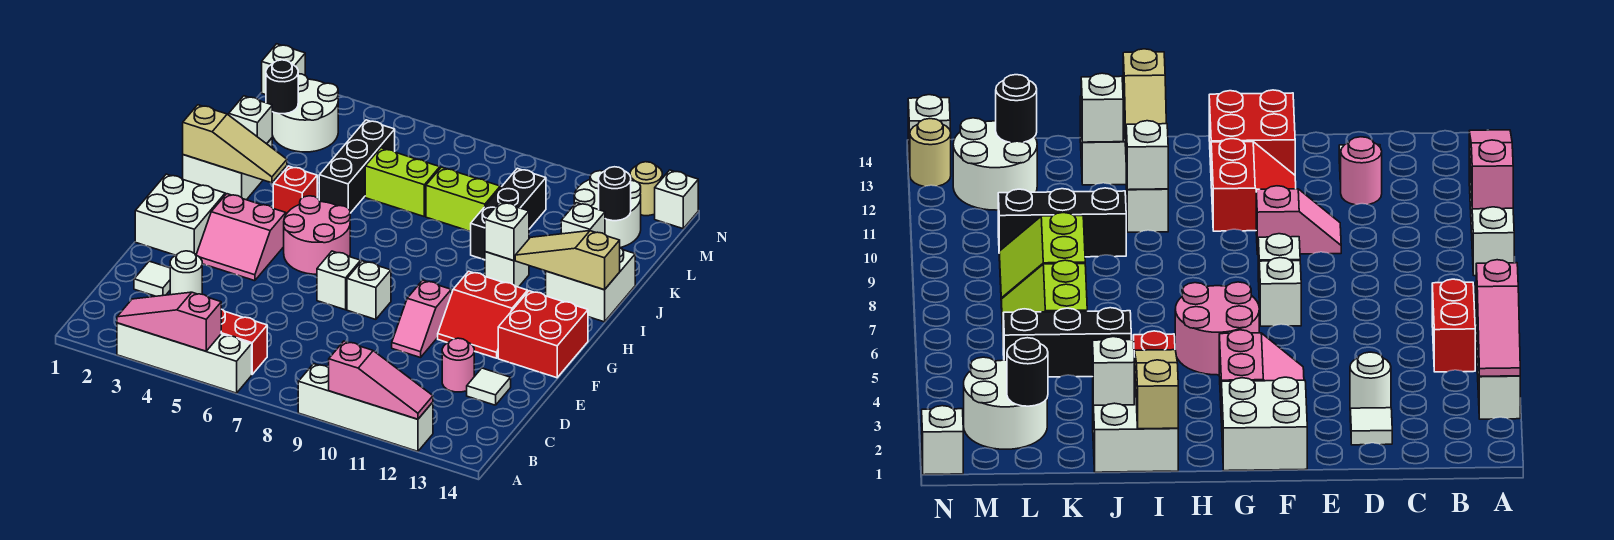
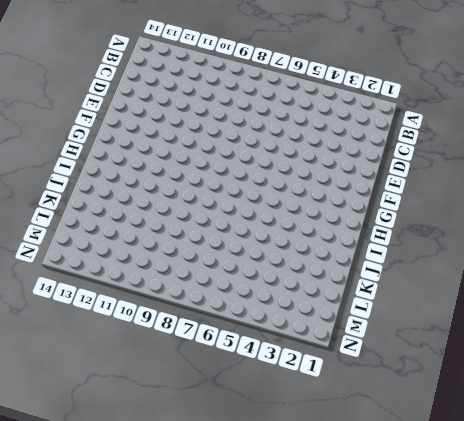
none -> white brick A3:A6 level 1
none -> white brick A9:A12 level 1
none -> red brick B5:B6 level 1
none -> white tile D2 level 1

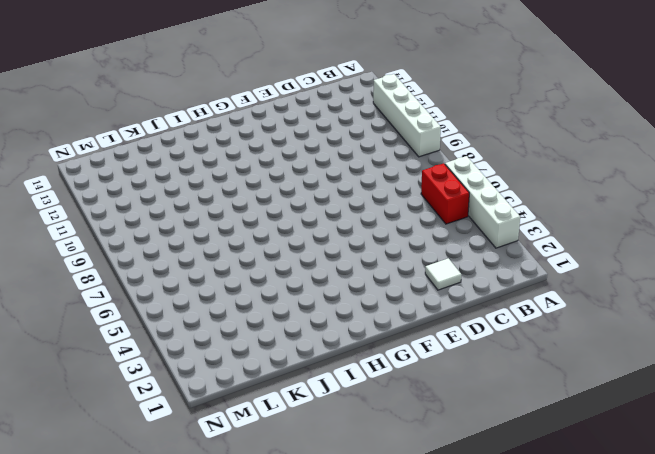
none -> white round brick D3 level 1
none -> pink round brick D12 level 1
none -> white tile D13 level 1
none -> pink slope E10:F10 level 1 top F

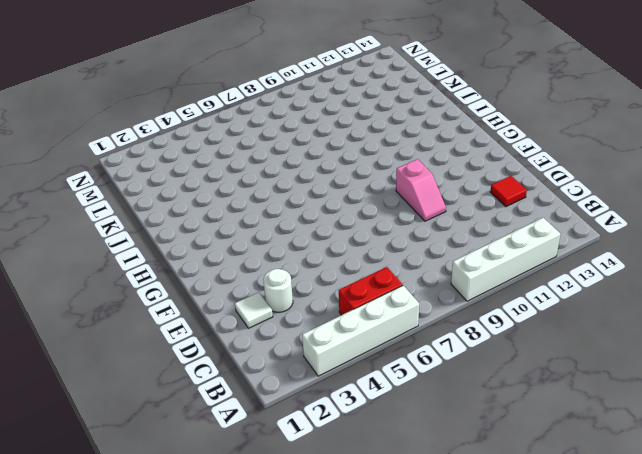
red tile D13 level 1 -> white tile D13 level 1
none -> pink round brick D12 level 1
none -> white brick F1:G2 level 1
none -> pink slope F3:G4 level 1 top G
none -> white brick F7 level 1

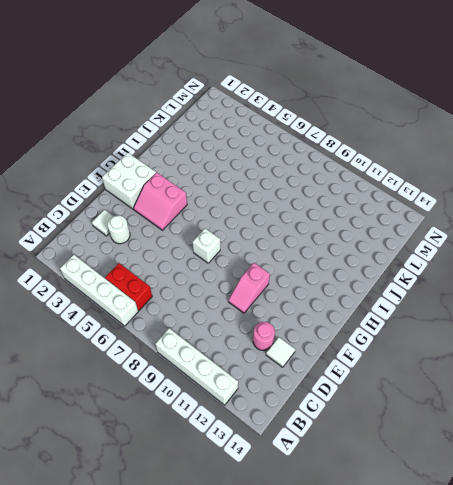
none -> white brick F8 level 1
none -> red slope F11:G12 level 1 top G
none -> red brick F13:G14 level 1
none -> pink round brick G5:H6 level 1

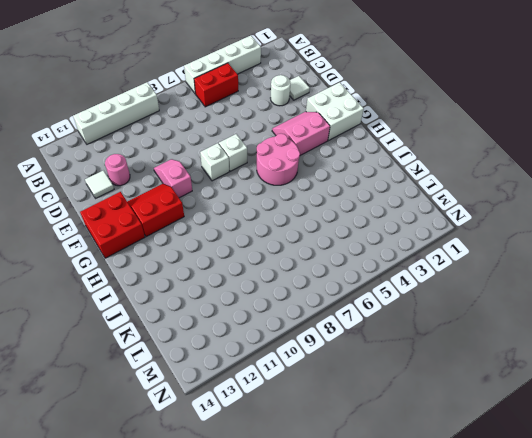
none -> white brick I1:J2 level 1
none -> red brick I4 level 1
none -> white brick I11 level 1
none -> white brick I13:J14 level 1

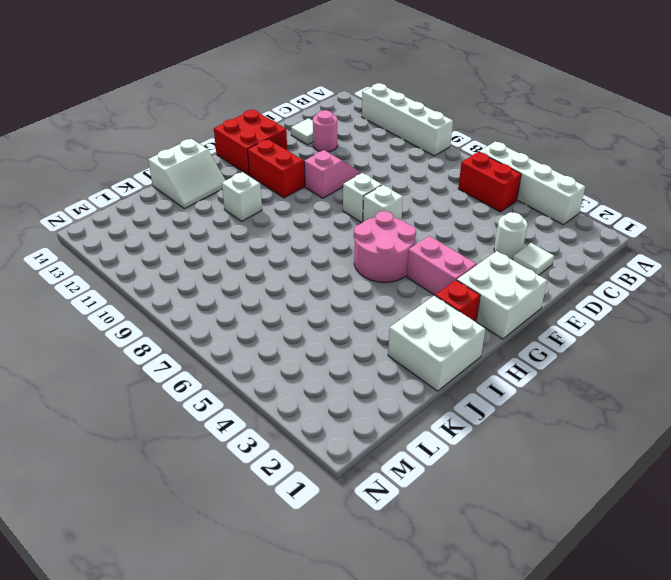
red brick H2 level 1 -> red brick I4 level 1
white slope I13:J14 level 1 top 14 -> white brick I13:J14 level 1
none -> black brick J5:L5 level 1
none -> black brick J10:L10 level 1
none -> lime slope K6:L7 level 1 top K
none -> lime slope K8:L9 level 1 top K

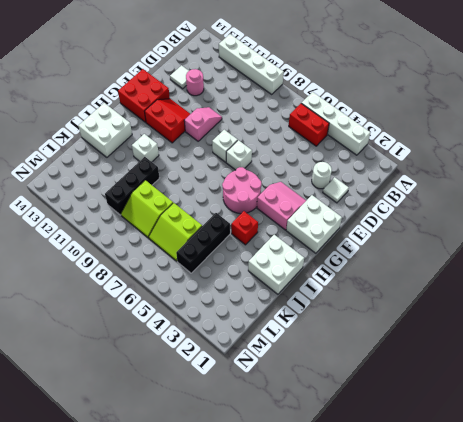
none -> white round brick L2:M3 level 1
none -> white round brick L12:M13 level 1
none -> white brick N1 level 1
none -> tan round brick N13 level 1

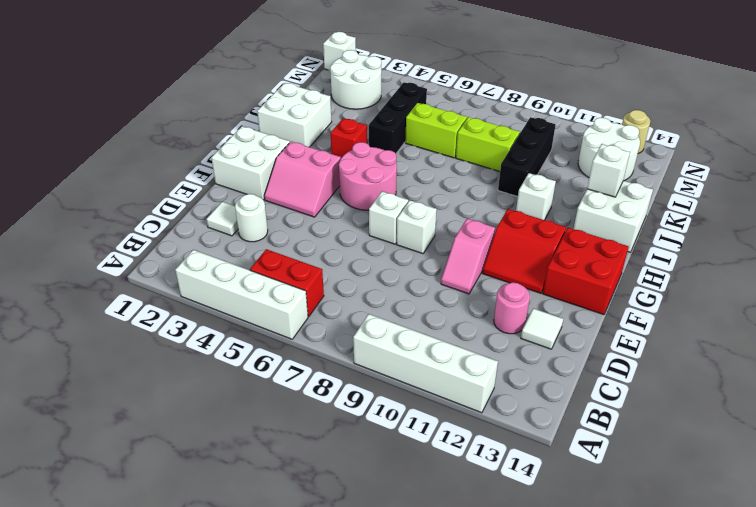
none -> white brick N14 level 1
none -> pink slope A3:A5 level 2 top 5
none -> pink slope A10:A12 level 2 top 10
none -> tan slope I1:I3 level 2 top 1

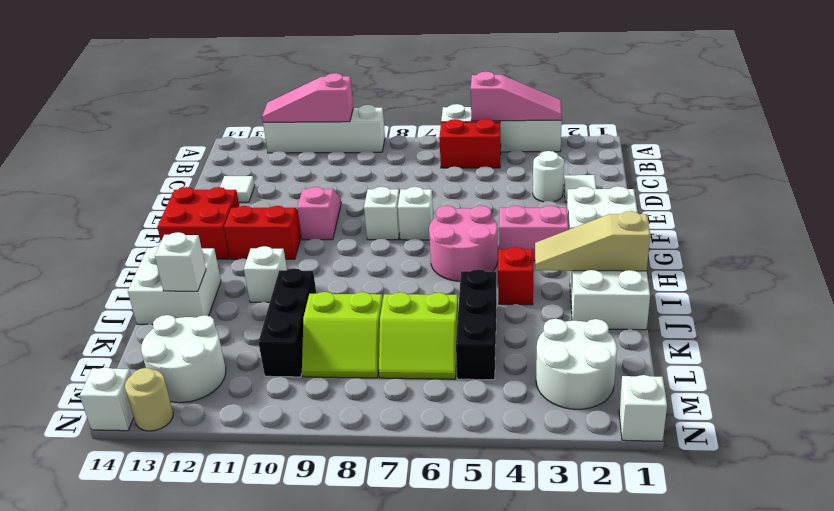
none -> pink round brick D12 level 1
none -> white brick I11 level 2
none -> tan slope I12:I14 level 2 top 14
none -> white brick J2 level 2

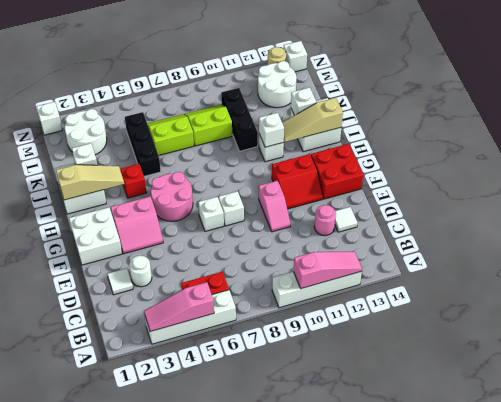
none -> black round brick L2 level 2
none -> black round brick L13 level 2

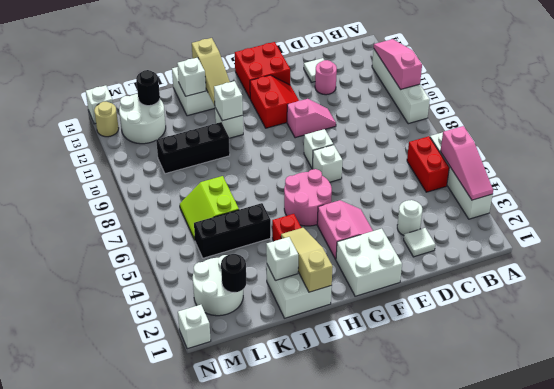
none -> lime slope K8:L9 level 1 top K

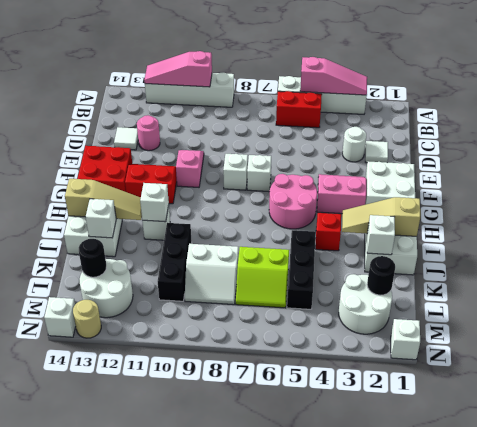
white slope K8:L9 level 1 top K -> lime slope K8:L9 level 1 top K

